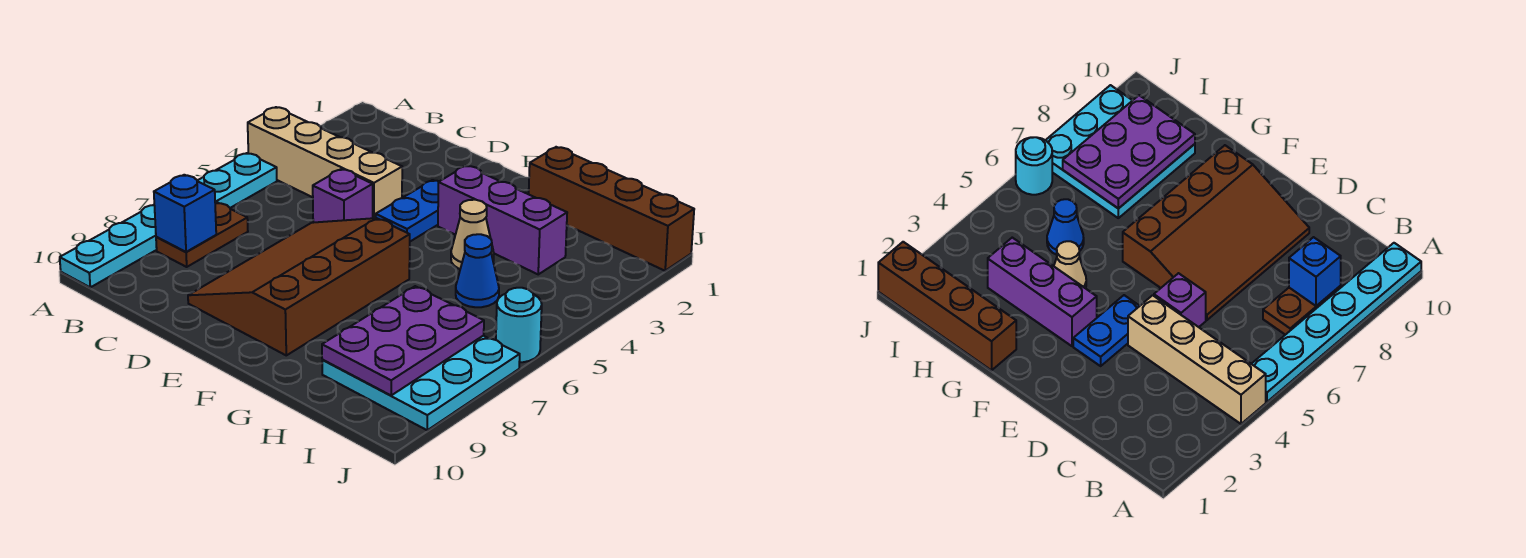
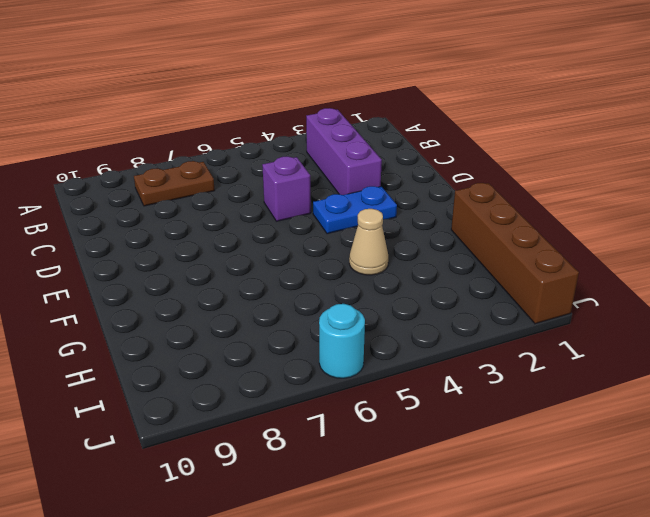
purple brick B3:D3 level 1 -> purple brick F3:H3 level 1
none -> tan brick A4:D4 level 1
none -> cyan plate A5:A10 level 1
none -> brown slope D6:F9 level 1 top F

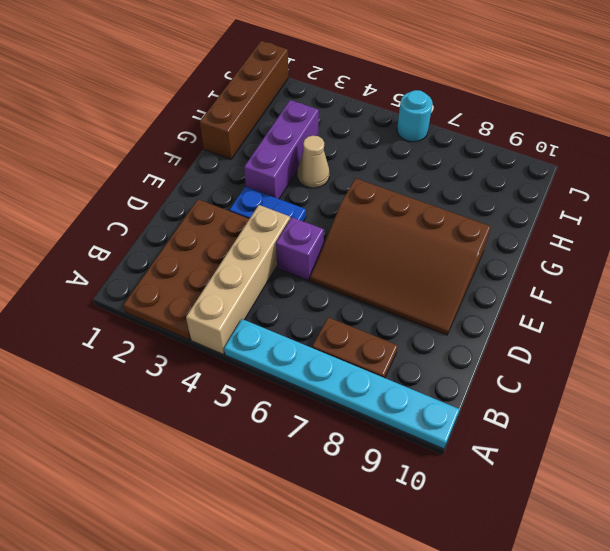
brown plate A2:D3 level 1 -> none
none -> blue cone H5 level 1
none -> cyan plate H7:J9 level 1
none -> blue brick B8 level 2

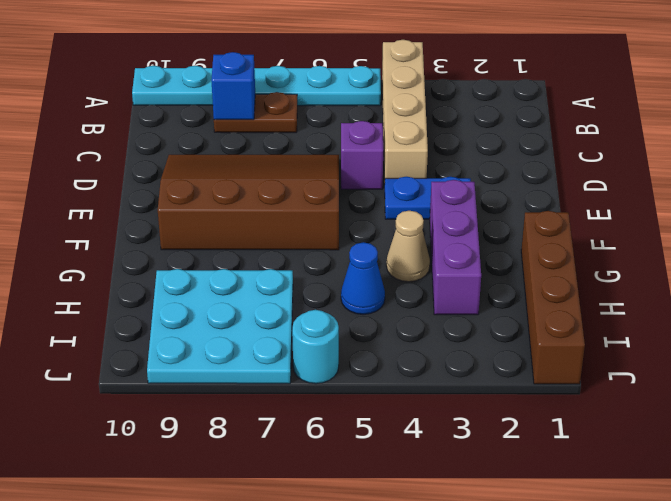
none -> purple plate H7:I9 level 2

